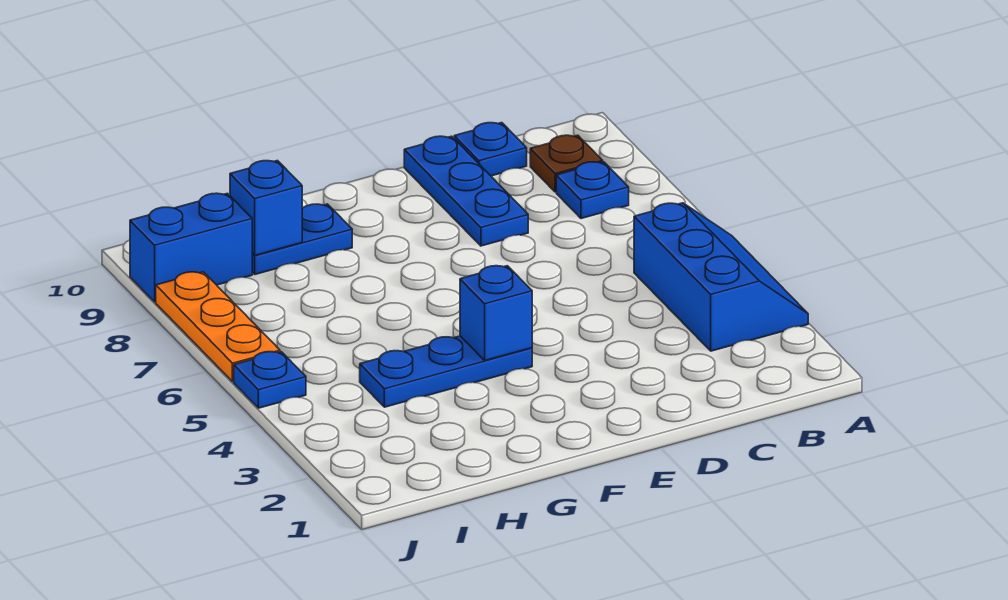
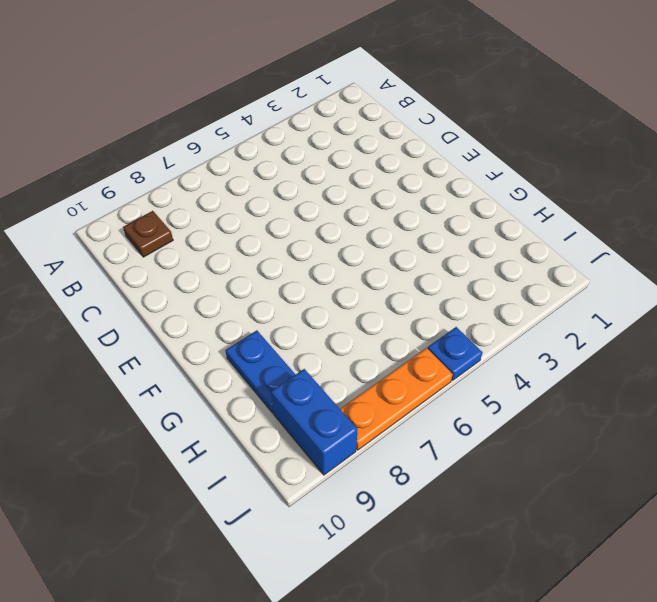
none -> blue slope A3:B5 level 1 top B
none -> blue plate B8 level 1
none -> blue plate C10 level 1

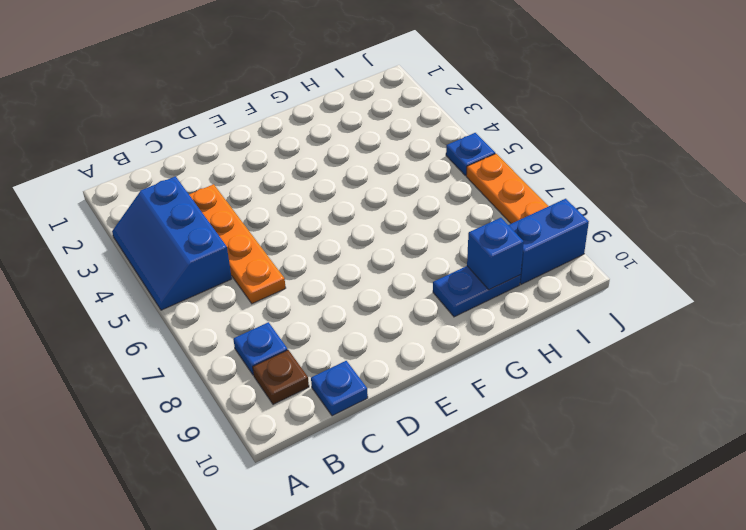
orange plate C3:C6 level 1 -> none
none -> blue plate D8:D10 level 1
none -> blue plate F4:H4 level 1
none -> blue brick F4 level 2

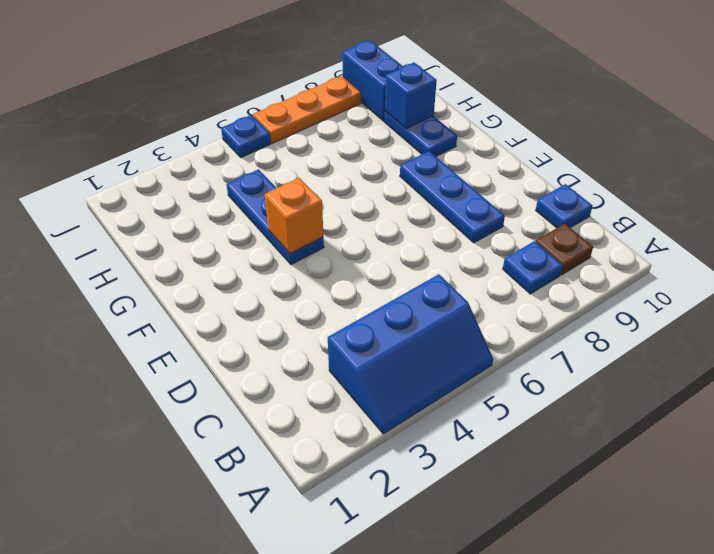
blue plate D8:F8 level 1 -> blue plate D8:D10 level 1
orange brick F4 level 2 -> blue brick F4 level 2

